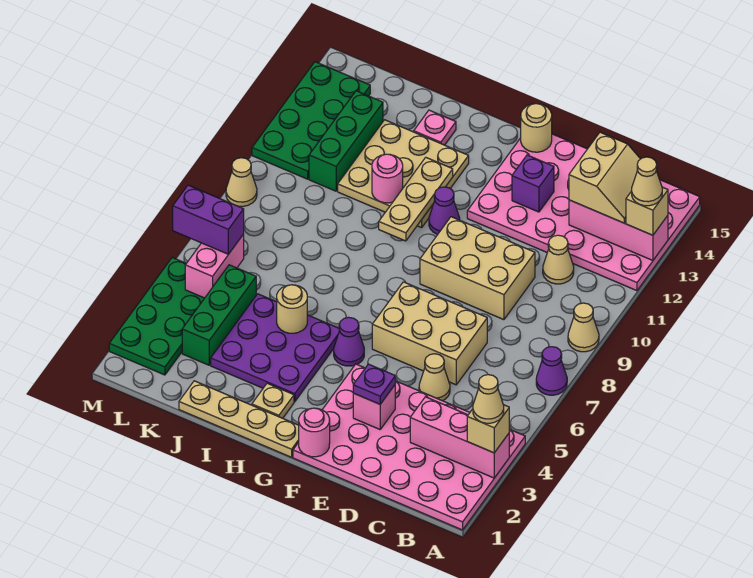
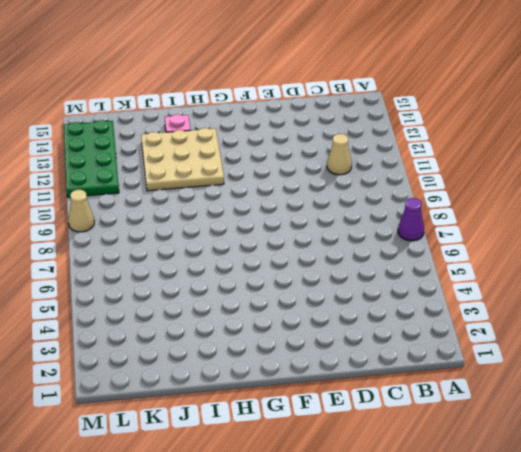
none -> pink plate A1:F4 level 1
none -> tan cone A9 level 1
none -> pink plate A12:F15 level 1
none -> tan cone D5 level 1

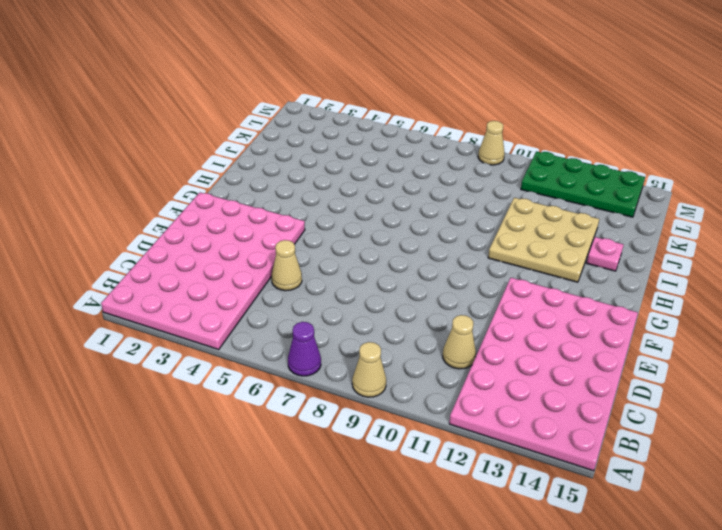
none -> tan brick D6:F7 level 1
none -> tan brick D9:F10 level 1
none -> tan plate G1:J1 level 1
none -> purple cone G5 level 1

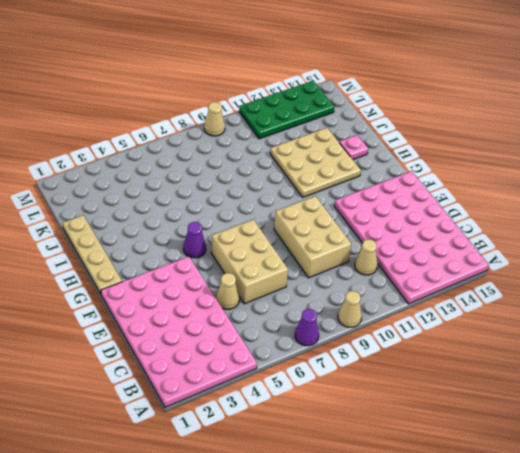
none -> purple cone G11 level 1
none -> tan plate H2 level 1
none -> purple plate H3:J5 level 1
none -> green brick K3:K5 level 1

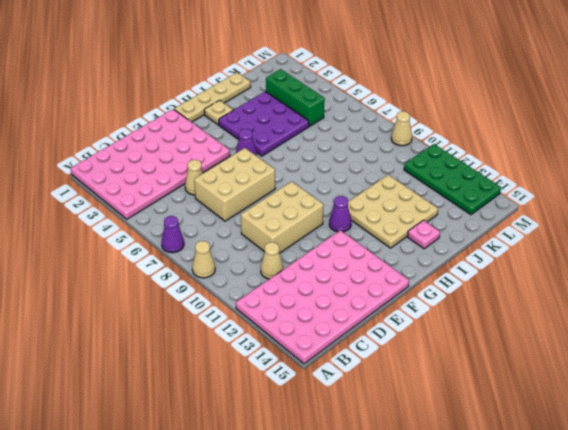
none -> green brick K11:K13 level 1
none -> green plate L2:M5 level 1
none -> pink brick A3:C3 level 2
none -> pink brick A13:C13 level 2

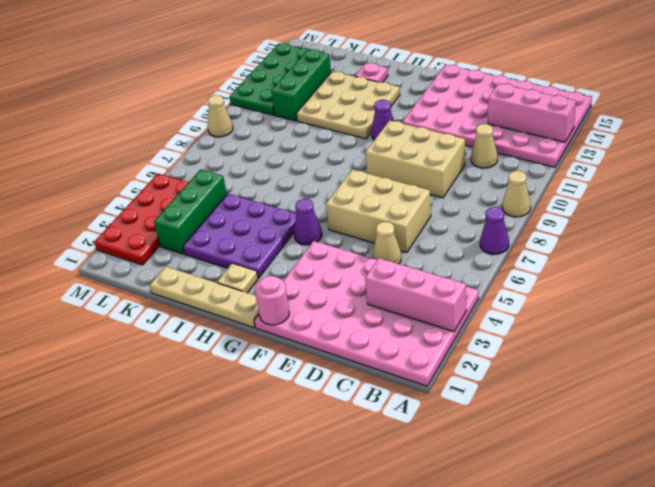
red plate L2:M5 level 1 -> green plate L2:M5 level 1
none -> pink brick E3 level 2
none -> purple brick E13 level 2
none -> tan round brick F15 level 2
none -> tan plate H10:H12 level 2

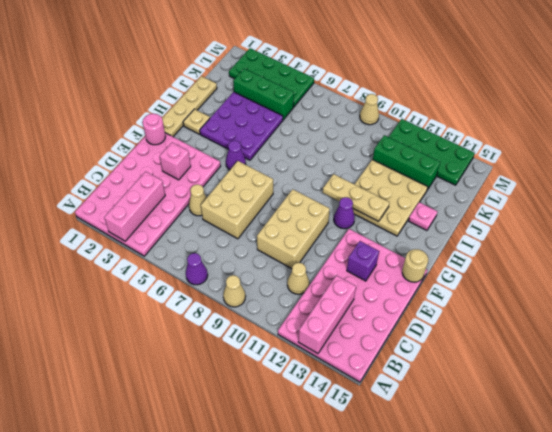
none -> tan round brick I5 level 2
none -> pink round brick I11 level 2
none -> pink brick L5:L6 level 2
none -> tan brick A3 level 3

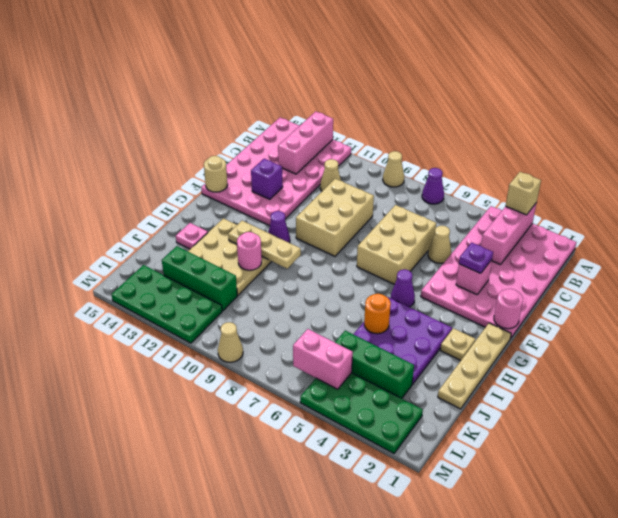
orange round brick I5 level 2 -> tan round brick I5 level 2
none -> tan brick A13 level 3
none -> tan slope B13:C14 level 3 top C
none -> purple brick L6:M6 level 3
none -> tan cone A3 level 4

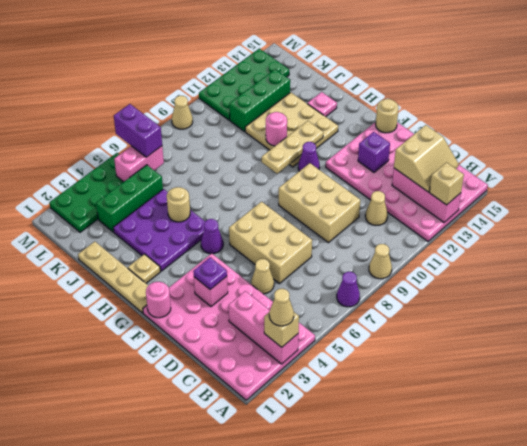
none -> tan cone A13 level 4

